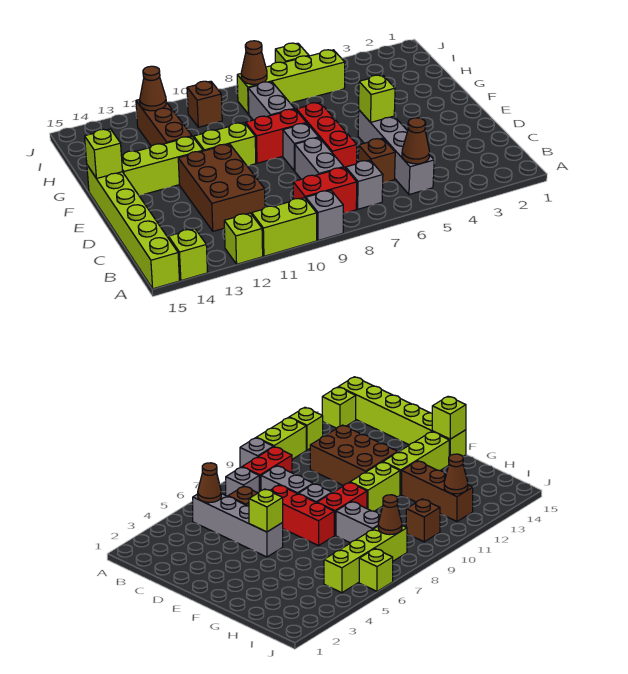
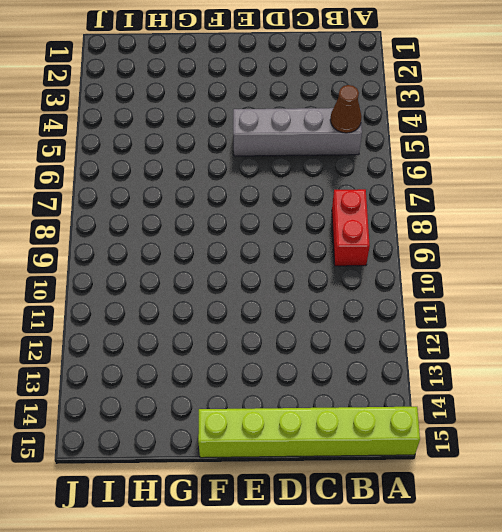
none -> grey brick A9 level 1
none -> lime brick A10:A11 level 1
none -> lime brick A12 level 1

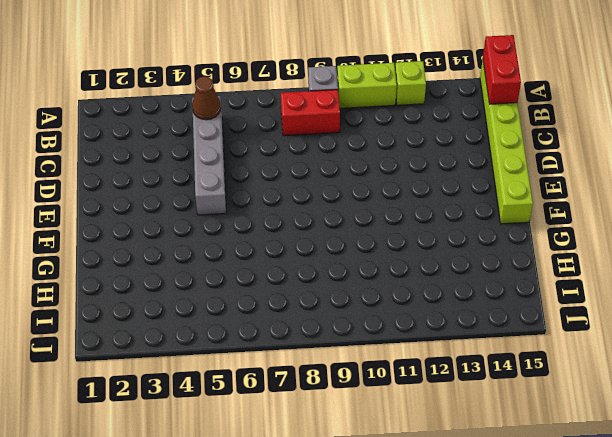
red brick A15:B15 level 2 -> red brick F8:F9 level 1
none -> lime brick A14 level 1
none -> grey brick B7 level 1
none -> brown brick C6 level 1

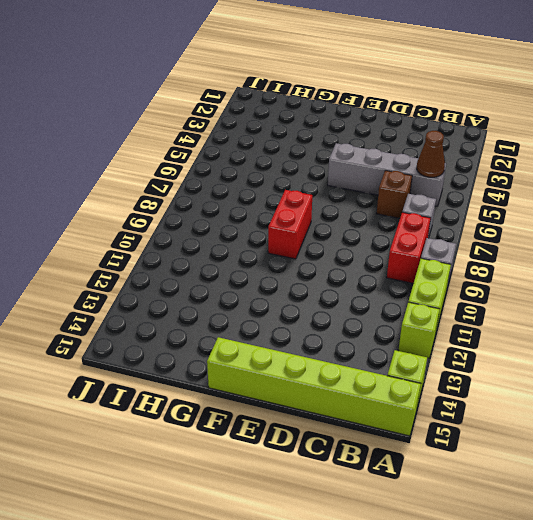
none -> grey brick C8:D8 level 1
none -> brown brick C11:E12 level 1
none -> red brick D7:F7 level 1

